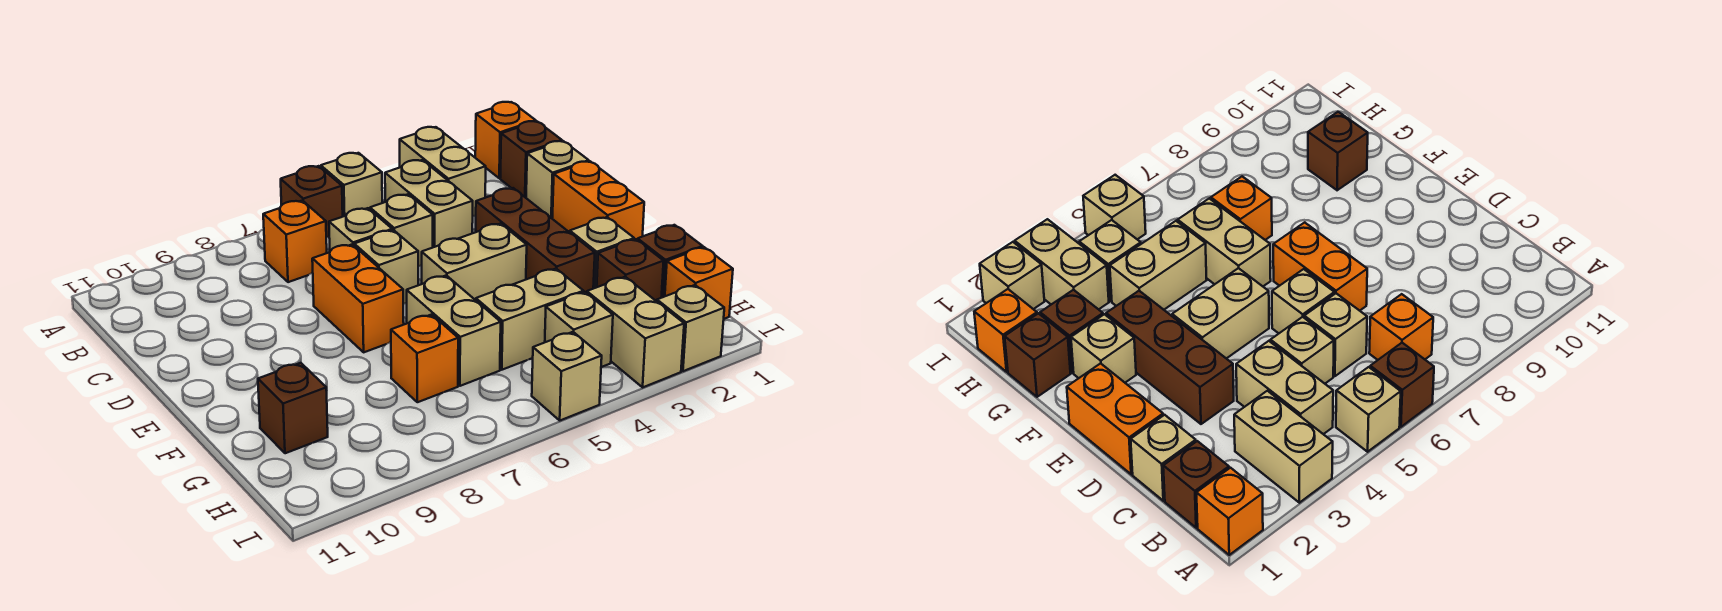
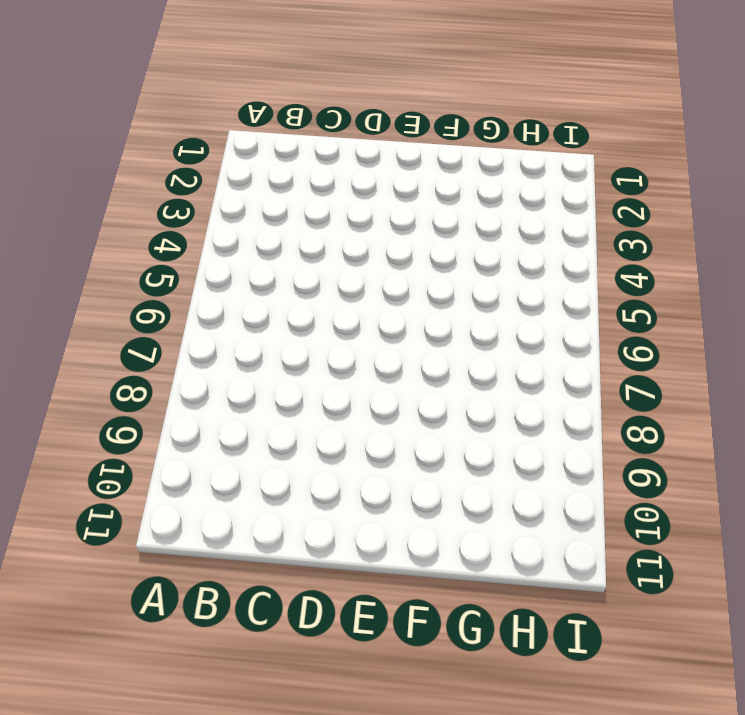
none -> orange brick A1 level 1
none -> tan brick A3:B3 level 1
none -> tan brick A5 level 1

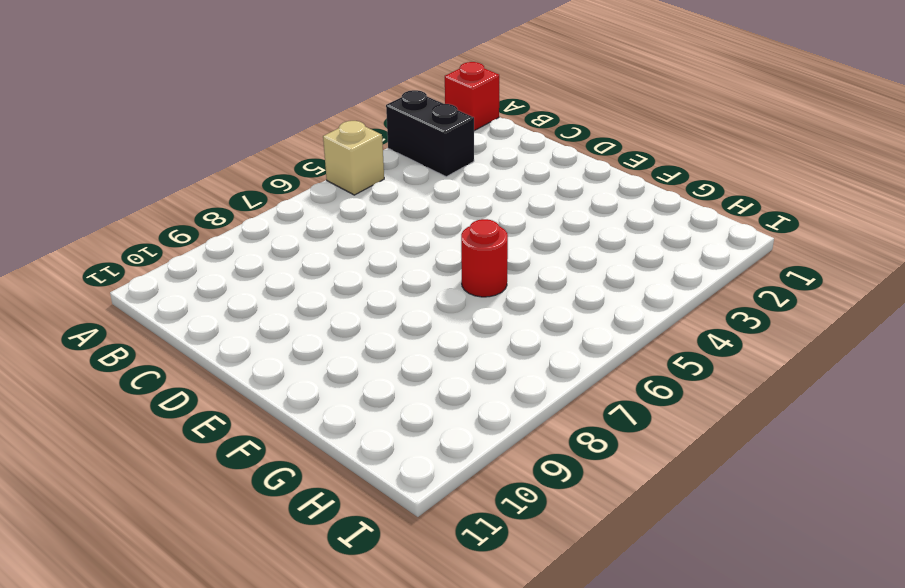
red brick A1 level 1 -> orange brick A1 level 1
black brick A3:B3 level 1 -> tan brick A3:B3 level 1
red round brick F6 level 1 -> tan brick F6:G6 level 1
none -> brown brick A6 level 1
none -> brown brick B1 level 1
none -> tan brick B4:C4 level 1

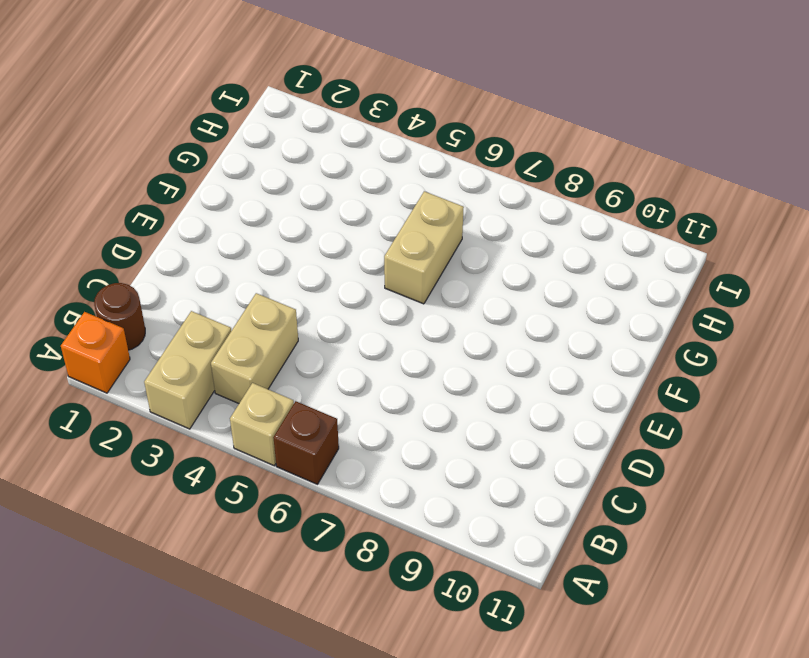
brown round brick B1 level 1 -> brown brick B1 level 1
none -> orange brick B7 level 1
none -> tan brick C1 level 1
none -> tan brick C5 level 1

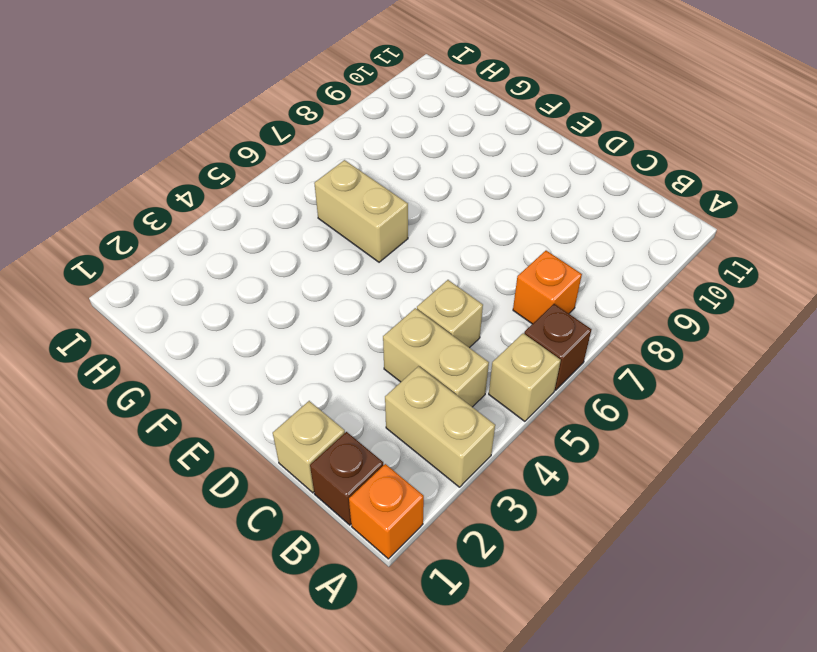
none -> tan brick C6 level 1
none -> orange brick D1:E1 level 1
none -> brown brick D3:F3 level 1

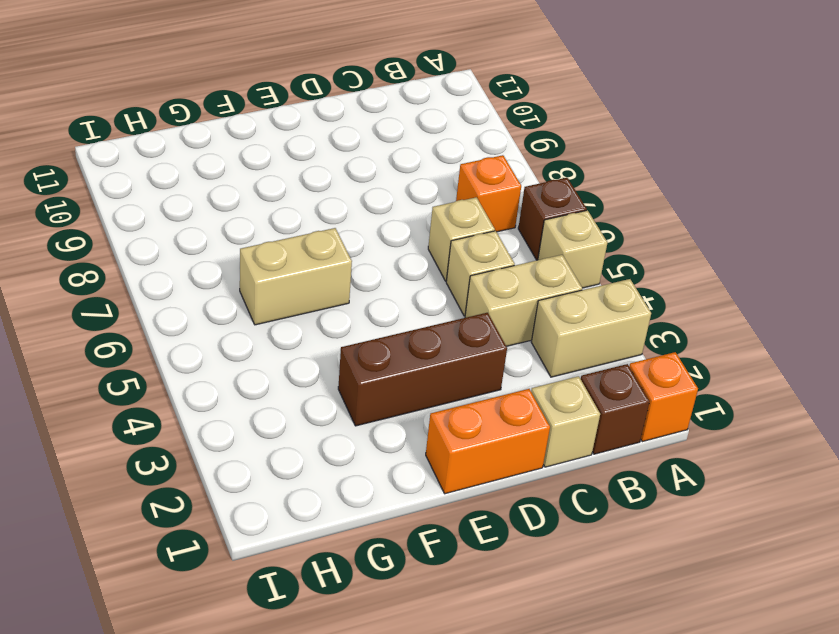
none -> tan brick D6 level 1
none -> orange brick D7:E7 level 1
none -> tan brick E4:E5 level 1

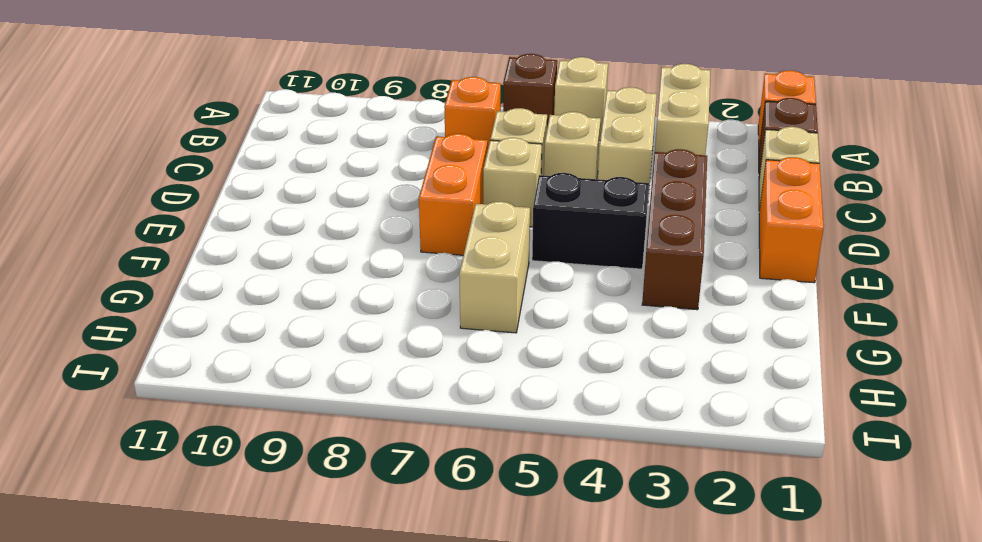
black brick E4:E5 level 1 -> tan brick E4:E5 level 1
none -> tan brick F2 level 1
none -> brown brick G1 level 1
none -> brown brick G2 level 1

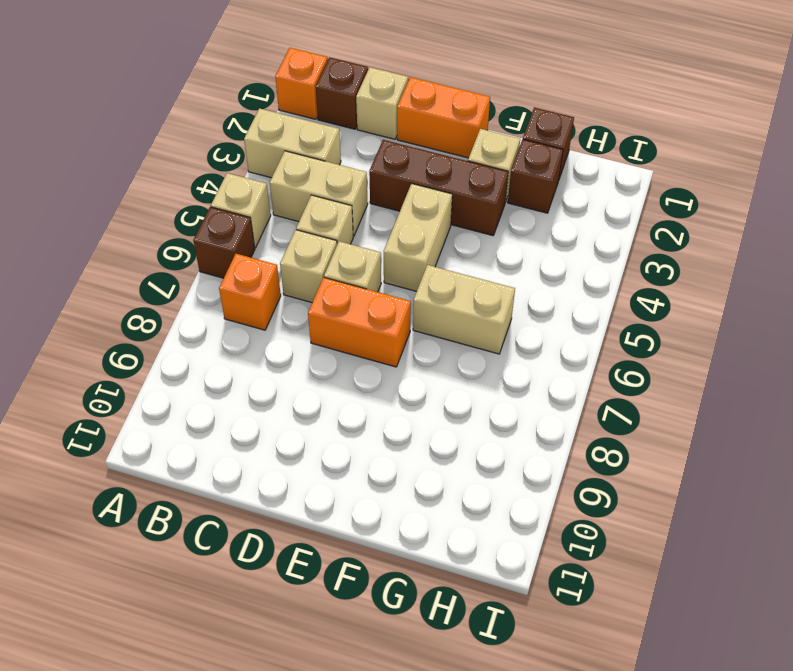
none -> tan brick G4:G5 level 1
none -> orange brick G7 level 1
none -> brown brick G10 level 1

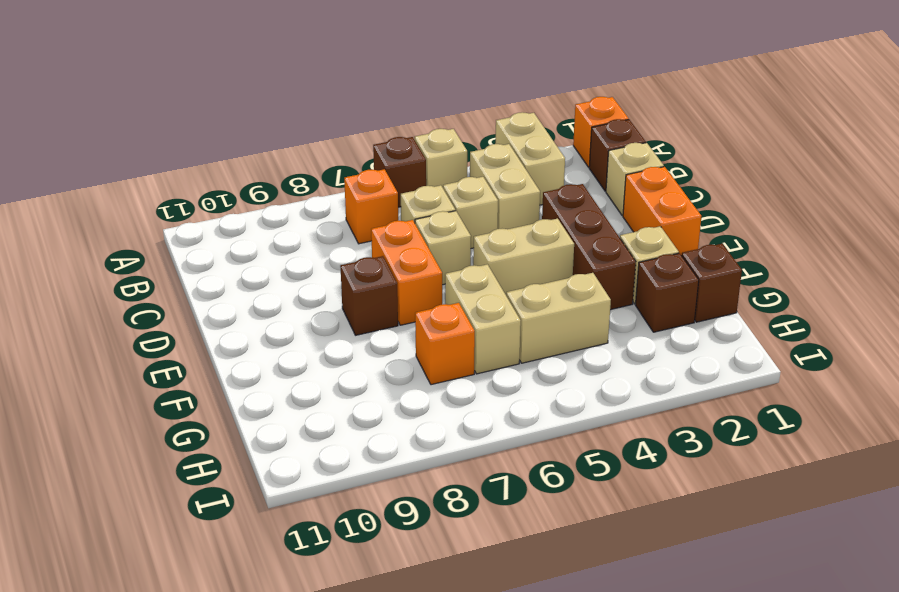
brown brick E8 level 1 -> brown brick G10 level 1
none -> orange brick H1 level 1
none -> tan brick H3:I3 level 1
none -> tan brick H4 level 1

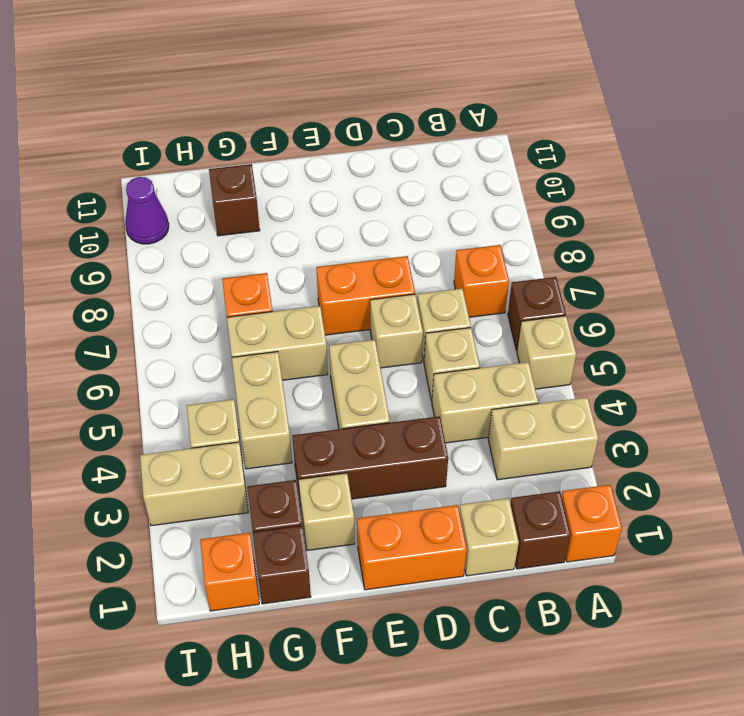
purple cone I10 level 1 -> none
none -> tan brick I2 level 1
none -> tan brick I5 level 1

